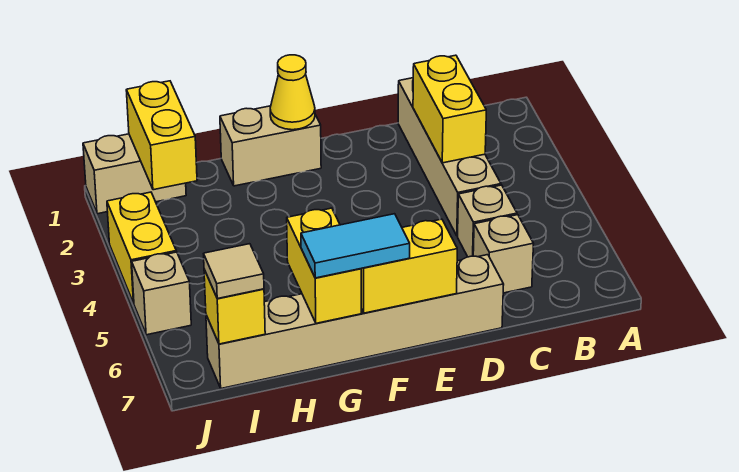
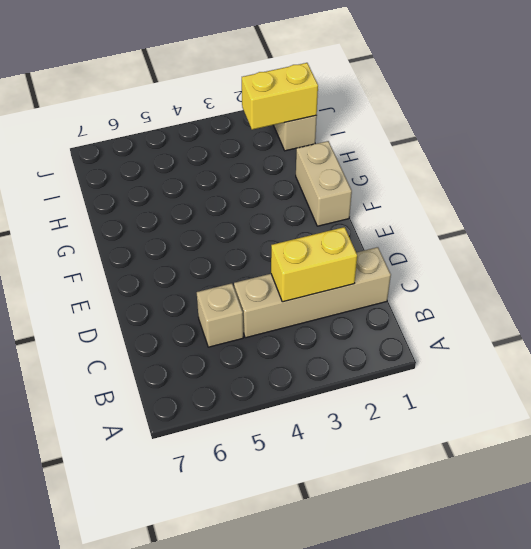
none -> tan brick C6 level 1
none -> tan brick D7:I7 level 1
none -> yellow brick J3:J4 level 1

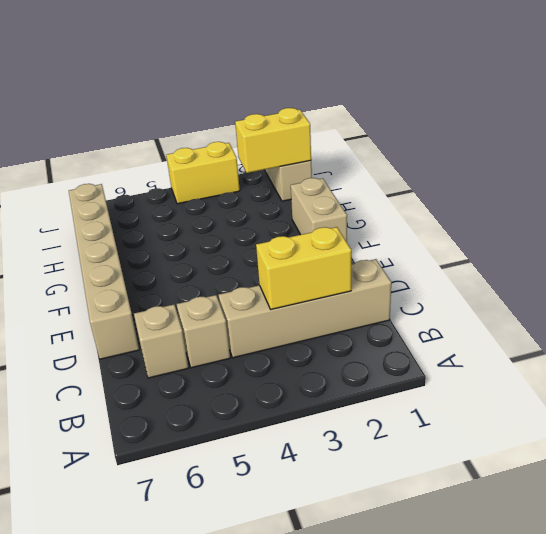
none -> tan brick J5 level 1
none -> yellow brick E7:F7 level 2
none -> yellow cone F1 level 2

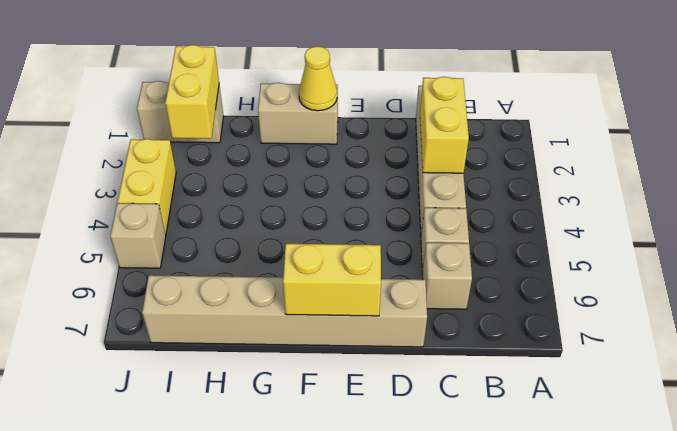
none -> yellow brick G6:G7 level 2
none -> yellow brick I7 level 2
none -> cyan tile F7:G7 level 3

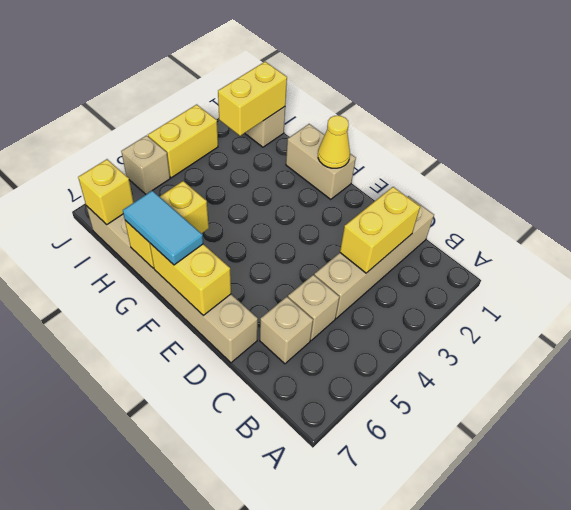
none -> tan tile I7 level 3

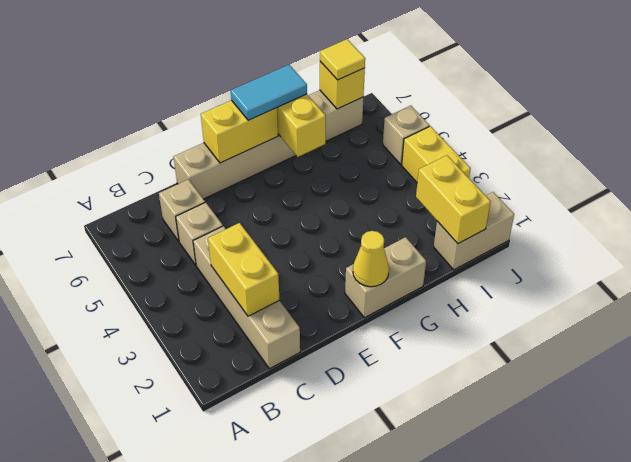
yellow tile I7 level 3 -> tan tile I7 level 3

